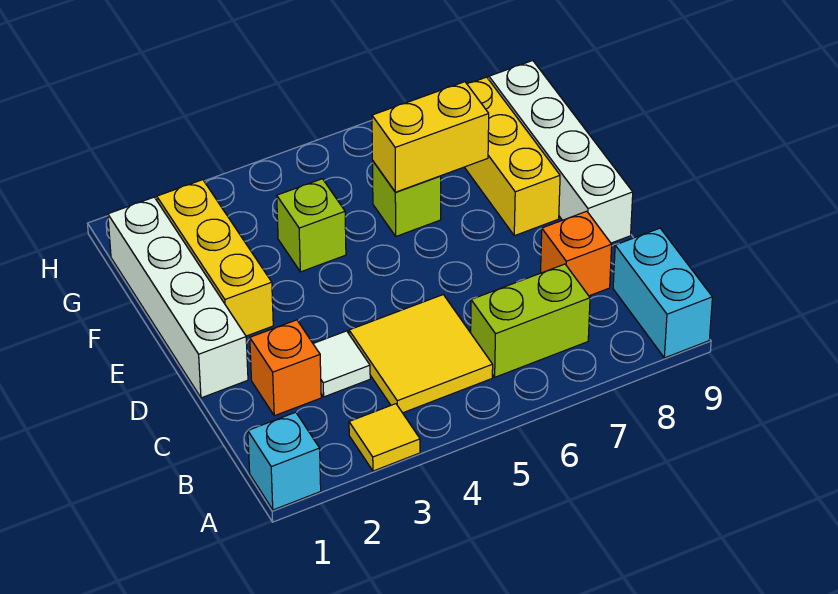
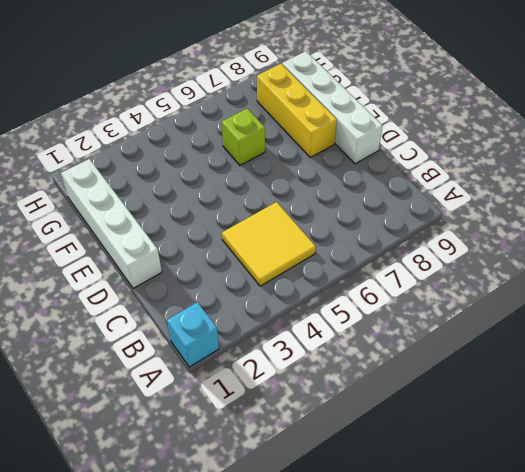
none -> yellow tile A3 level 1
none -> cyan brick A9:B9 level 1
none -> lime brick B6:B7 level 1

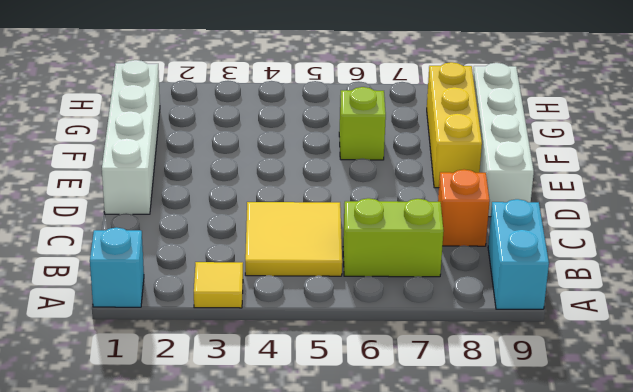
none -> orange brick C2 level 1
none -> white tile C3 level 1
none -> yellow brick E2:G2 level 1

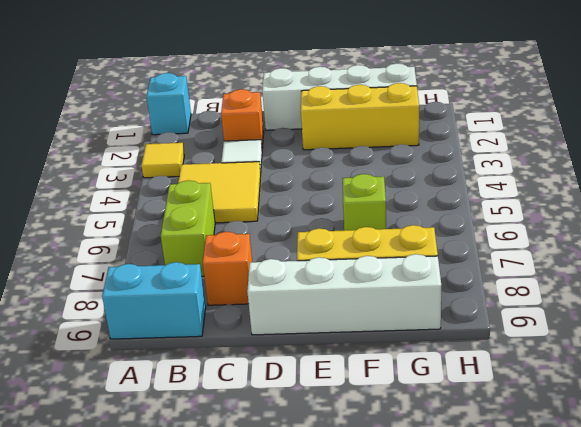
none -> lime brick F4 level 1
none -> yellow brick F6:F7 level 2

